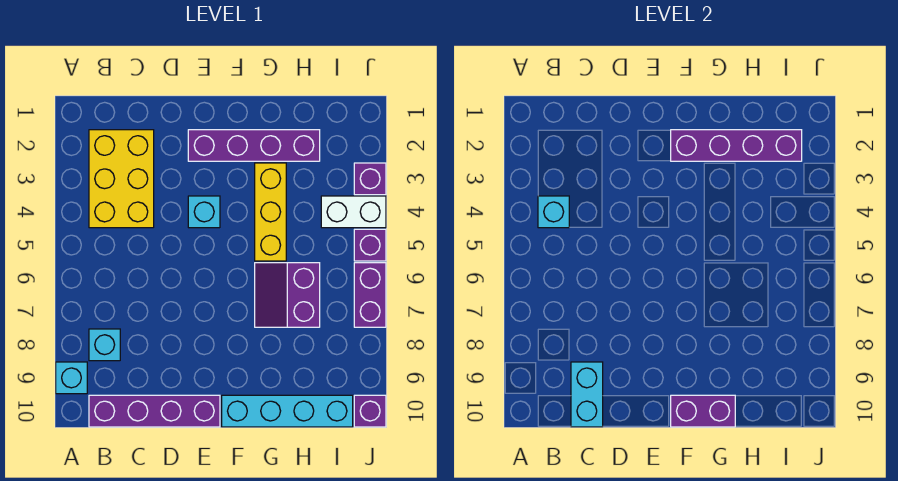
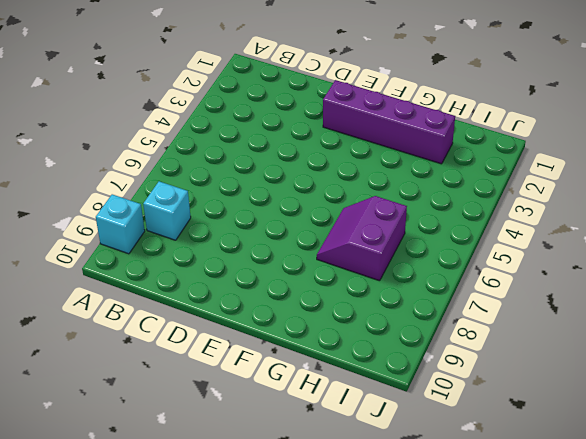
none -> yellow brick B2:C4 level 1
none -> purple brick B10:E10 level 1
none -> cyan brick E4 level 1

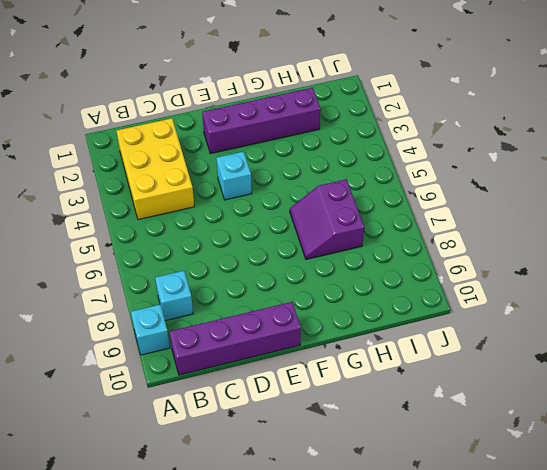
none -> cyan brick F10:I10 level 1
none -> yellow brick G3:G5 level 1
none -> white brick I4:J4 level 1

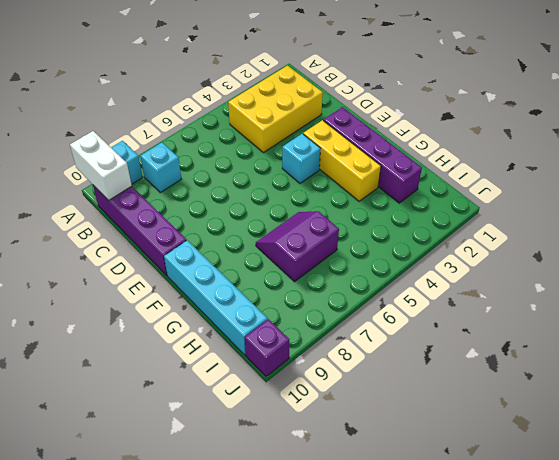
white brick A10:B10 level 2 -> white brick I4:J4 level 1
yellow brick E3:G3 level 1 -> yellow brick G3:G5 level 1
none -> purple brick J3 level 1
none -> purple brick J5 level 1
none -> purple brick J6:J7 level 1

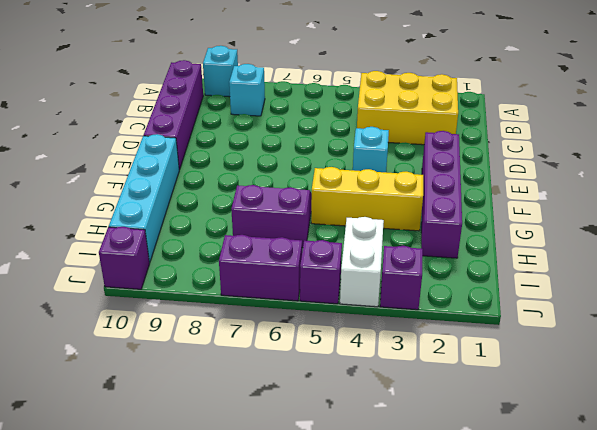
none -> cyan brick B4 level 2
none -> cyan brick C9:C10 level 2
none -> purple brick F2:I2 level 2

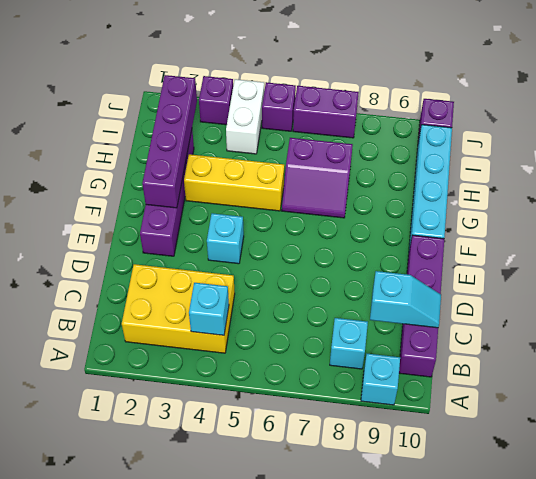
cyan slope C9:C10 level 2 top 9 -> cyan brick C9:C10 level 2
none -> purple brick F10:G10 level 2

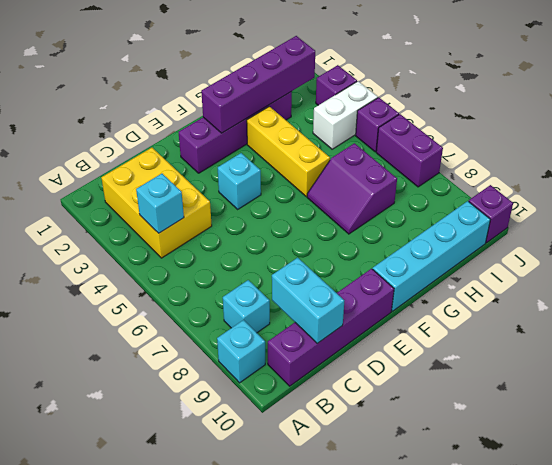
none -> purple brick F10:G10 level 2

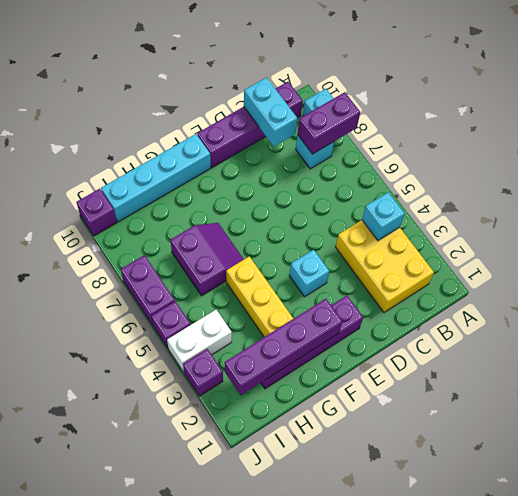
purple brick A8:B8 level 2 -> purple brick F10:G10 level 2

